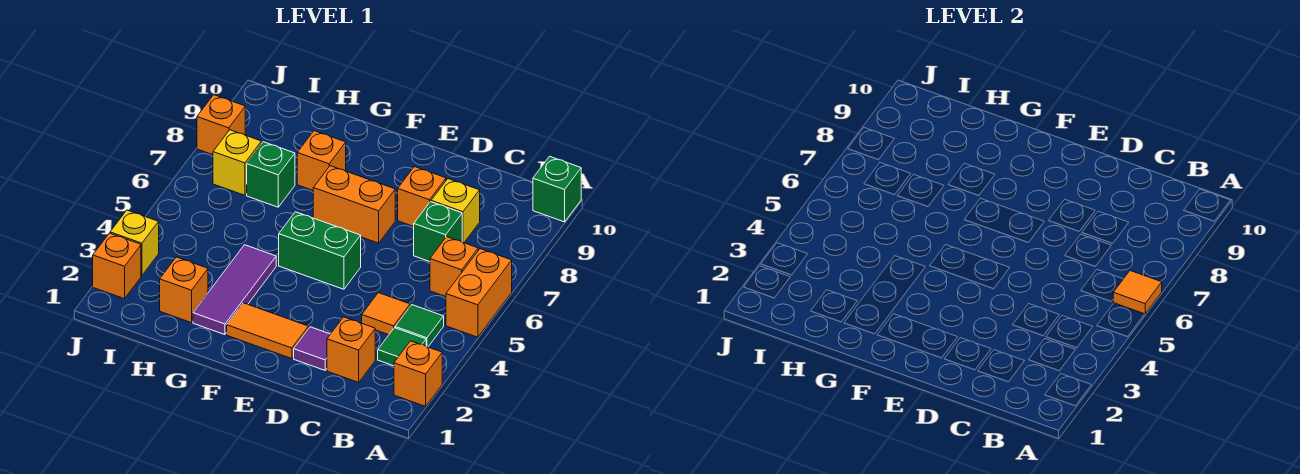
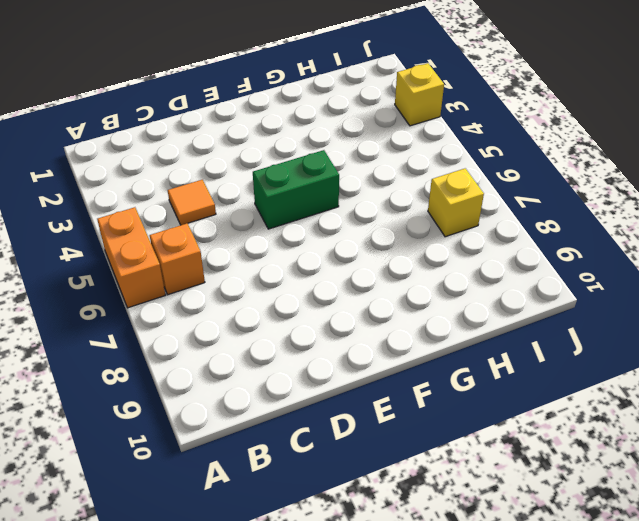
none -> orange brick A2 level 1
none -> green brick A10 level 1
none -> green tile B3 level 1

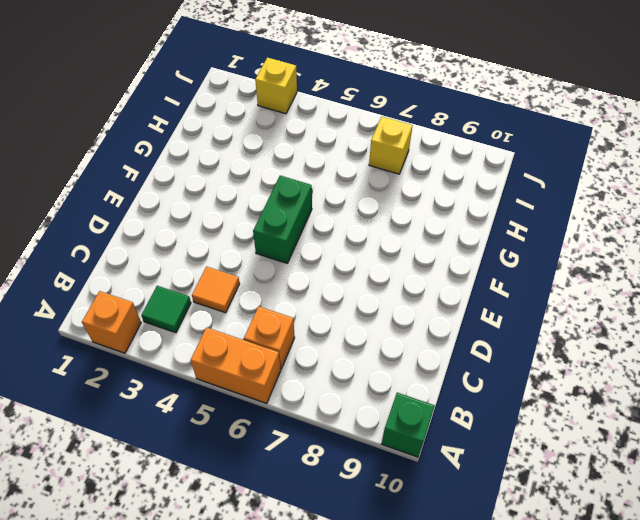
none -> green tile B4 level 1
none -> orange brick C2 level 1
none -> green brick C7 level 1

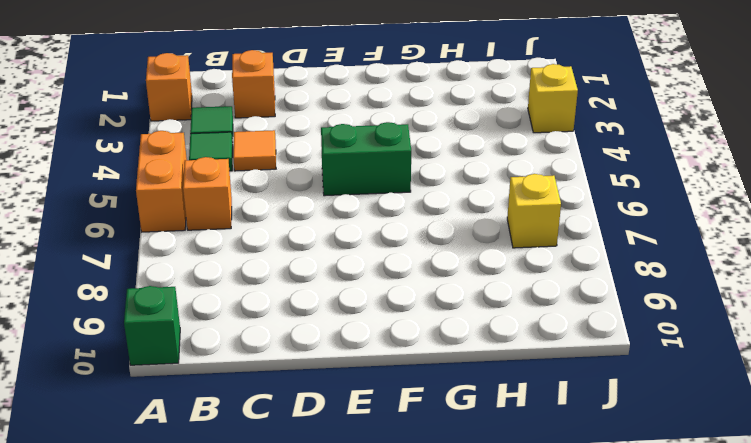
none -> green brick C7 level 1
none -> yellow brick C8 level 1
none -> purple tile D2 level 1

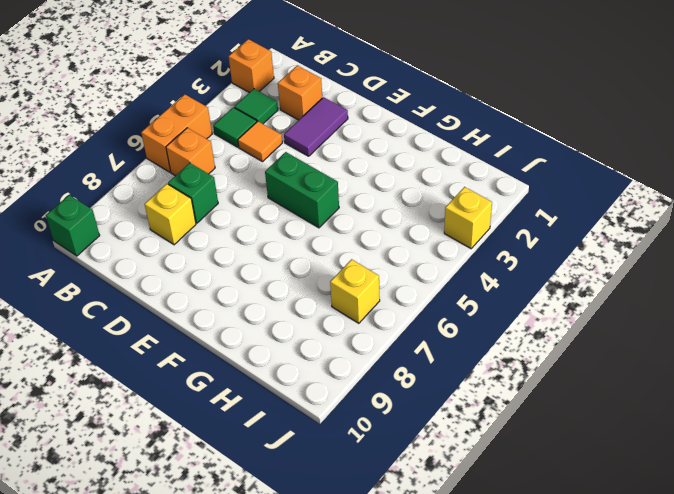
purple tile D2:D3 level 1 -> purple tile D2 level 1
none -> orange brick D8 level 1
none -> orange tile E2:F2 level 1
none -> orange brick E7:F7 level 1

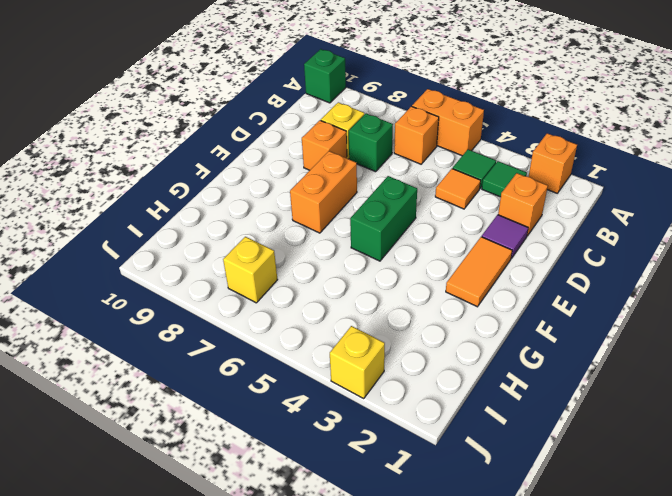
none -> purple tile G2:G4 level 1
none -> orange brick G8 level 1
none -> orange brick H2 level 1

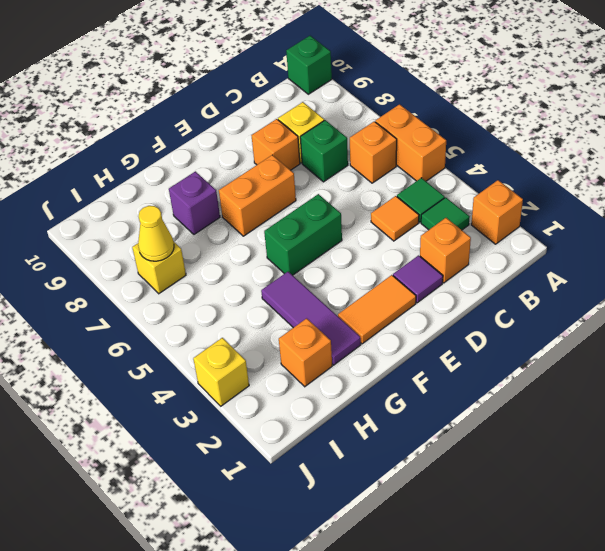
purple brick G8 level 1 -> orange brick G8 level 1
yellow cone I7 level 2 -> none
none -> green brick H7 level 1
none -> orange brick J2 level 1
none -> orange brick J8 level 1

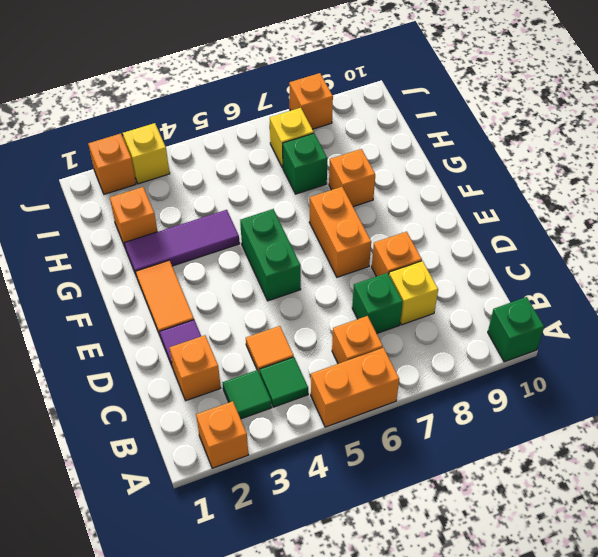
none -> orange tile A6 level 2

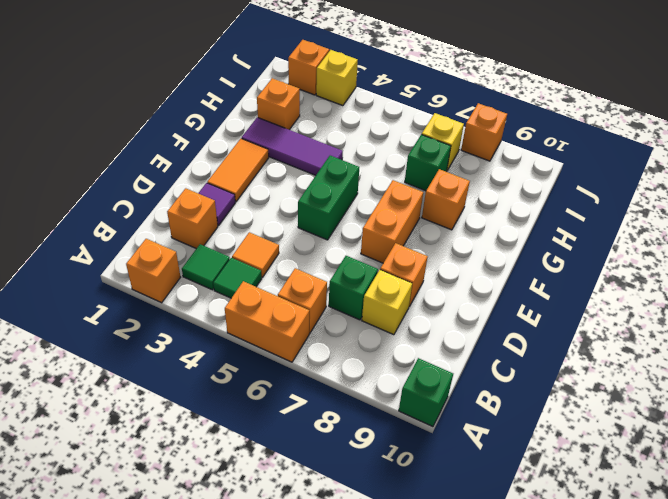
none -> orange tile A6 level 2

